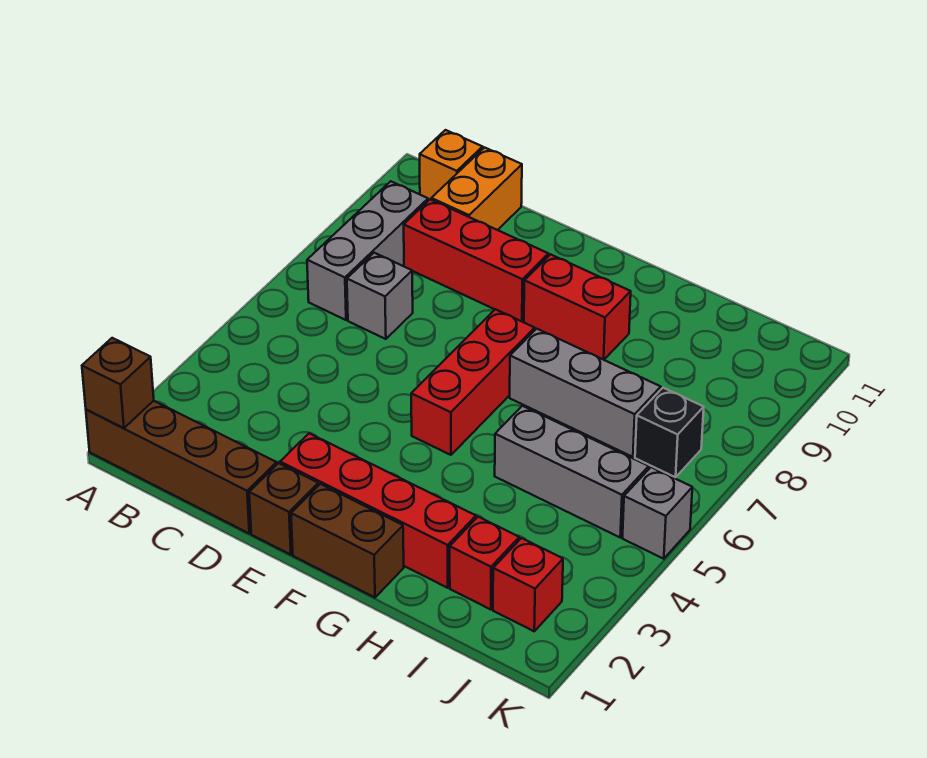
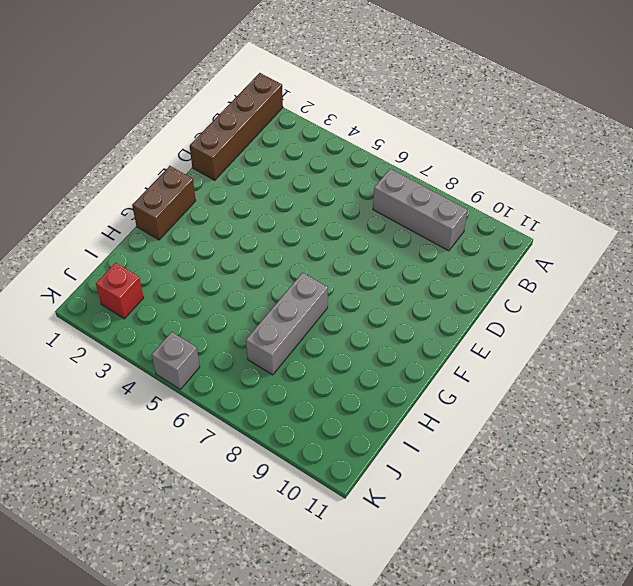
none -> orange brick B11 level 1
none -> grey brick C7 level 1
none -> red brick C9:E9 level 1

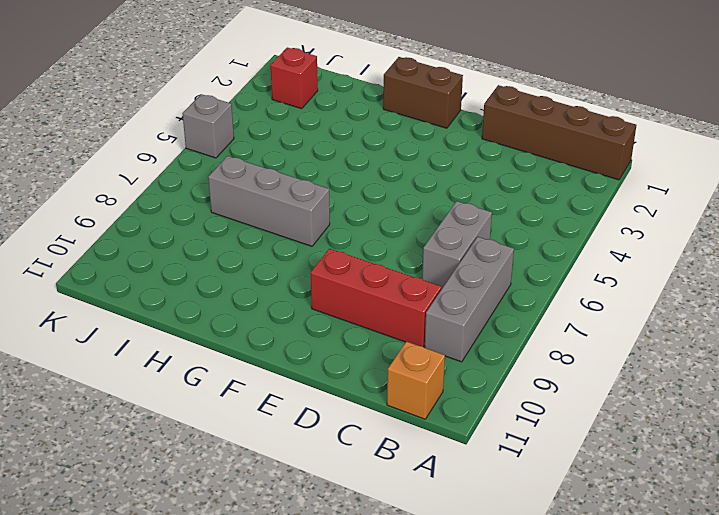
grey brick C6:C7 level 1 -> grey brick C7 level 1
none -> orange brick C10:C11 level 1
none -> brown brick E1 level 1
none -> red brick E2:H2 level 1

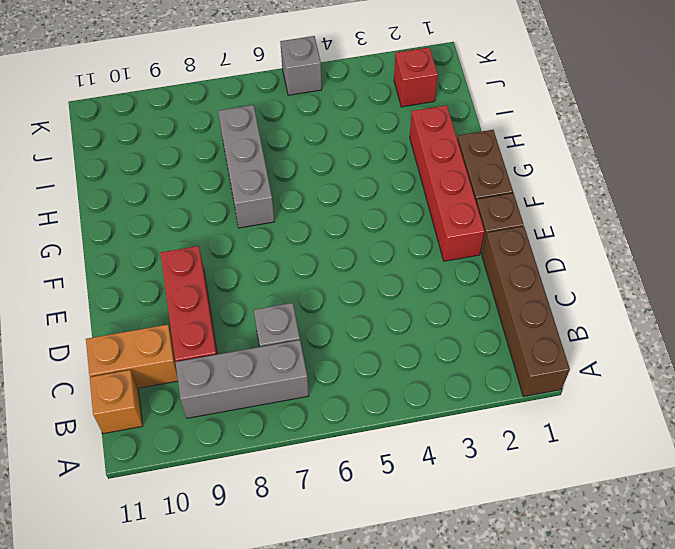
none -> red brick F5:F7 level 1
none -> red brick F9:G9 level 1
none -> grey brick H5:J5 level 1

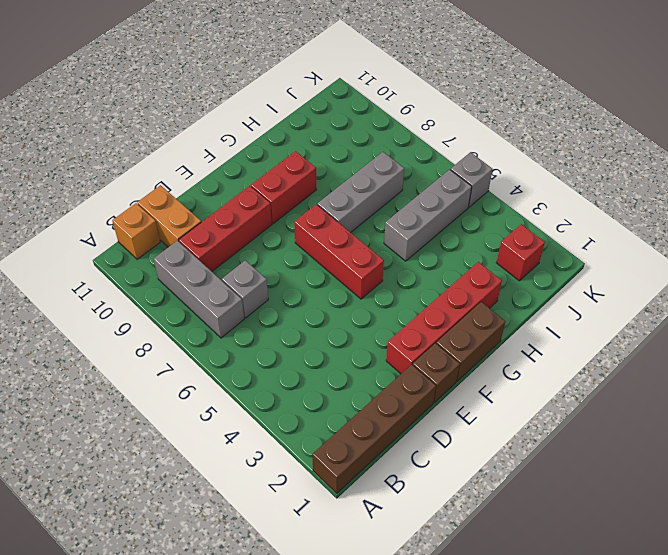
none -> red brick I2 level 1
none -> black brick J7 level 1
none -> brown brick A1 level 2

